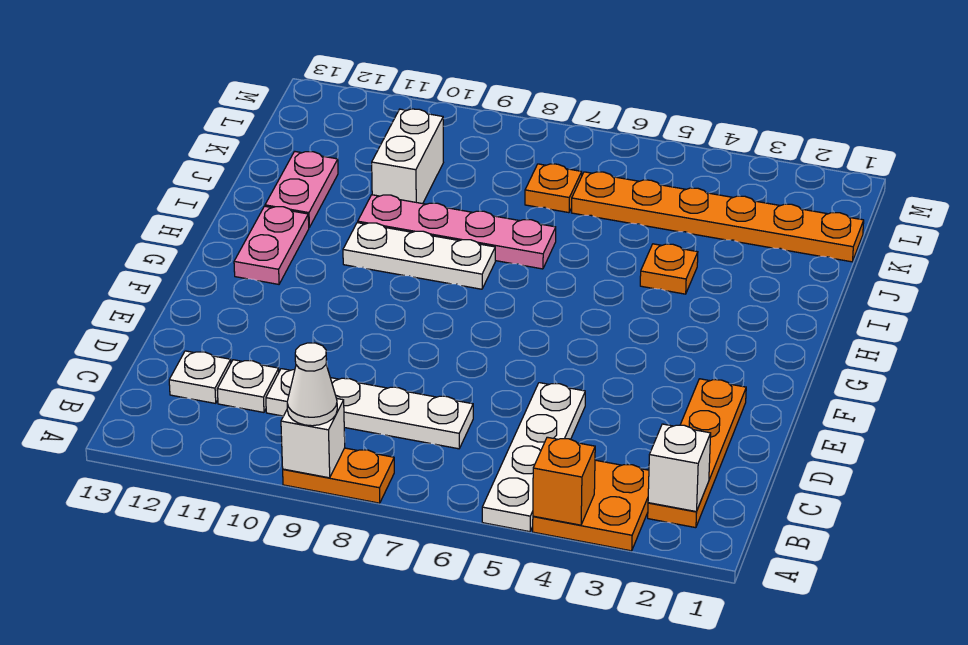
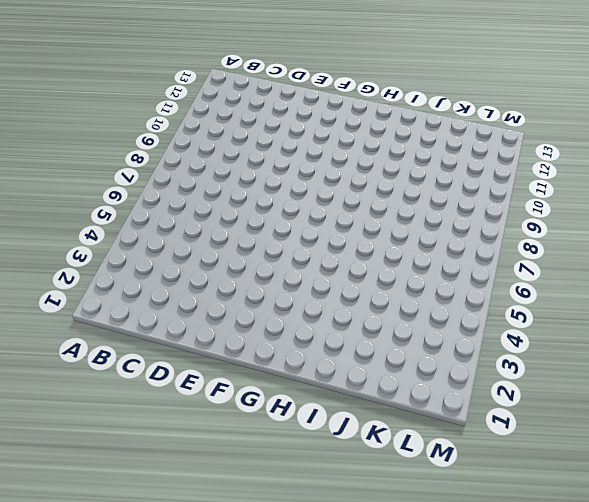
none -> orange plate A3:B4 level 1
none -> white plate A5:D5 level 1
none -> orange plate A8:A9 level 1

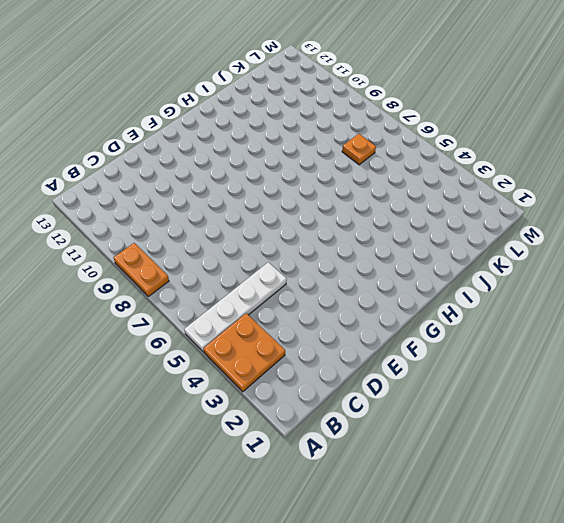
none -> orange plate B2:E2 level 1
none -> white plate C7:C10 level 1
none -> white plate C11 level 1

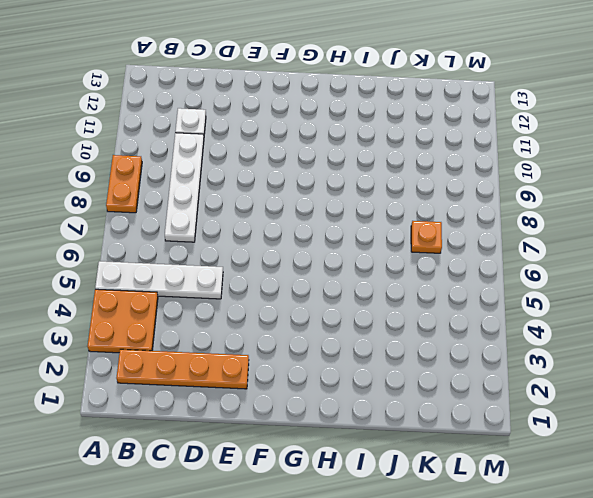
none -> white plate C12 level 1
none -> pink plate G12:H12 level 1
none -> white plate H8:H10 level 1

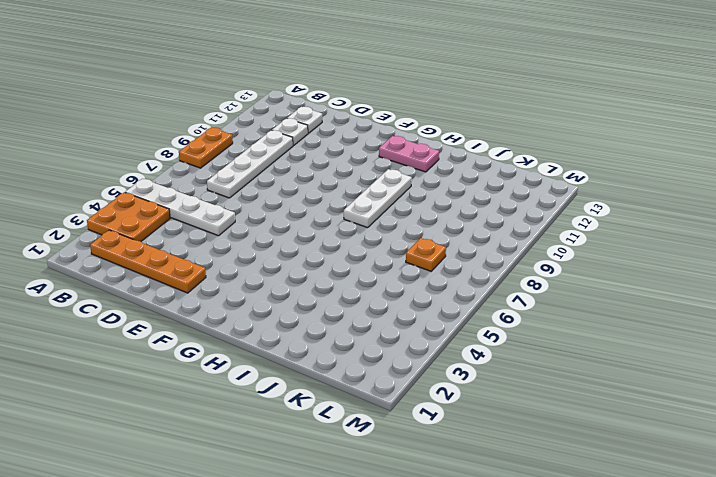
none -> orange plate I4 level 1
none -> pink plate I7:I10 level 1
none -> pink plate I12:J12 level 1

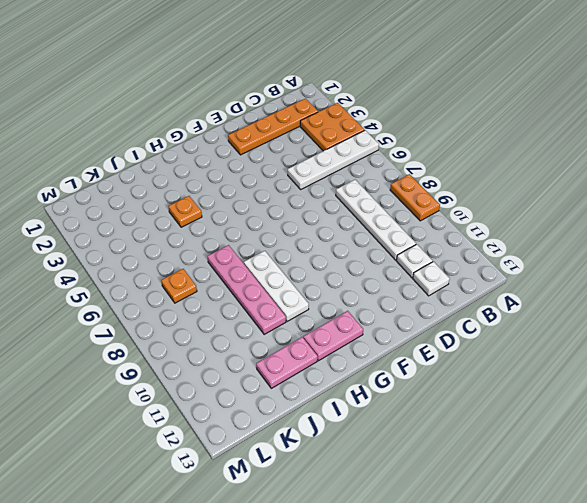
none -> white brick J10:K10 level 1
none -> orange plate K1:K6 level 1
none -> orange brick A4 level 2

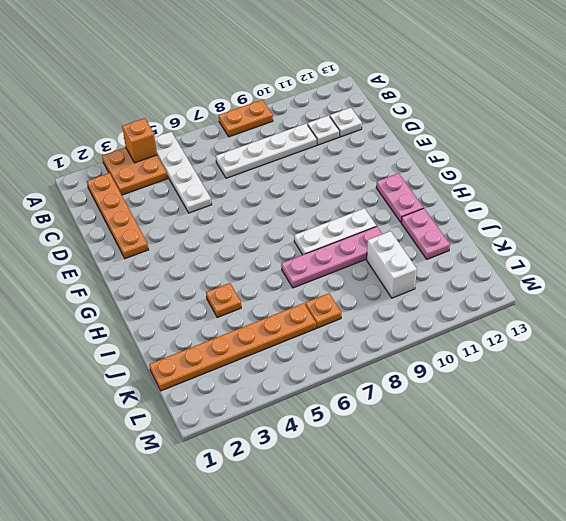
none -> white brick A9 level 2
none -> white brick B2 level 2
none -> white cone A9 level 3

